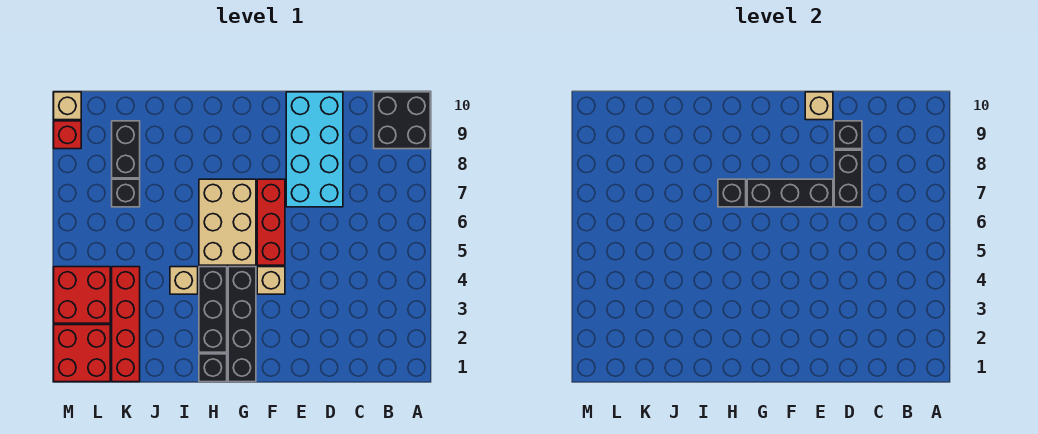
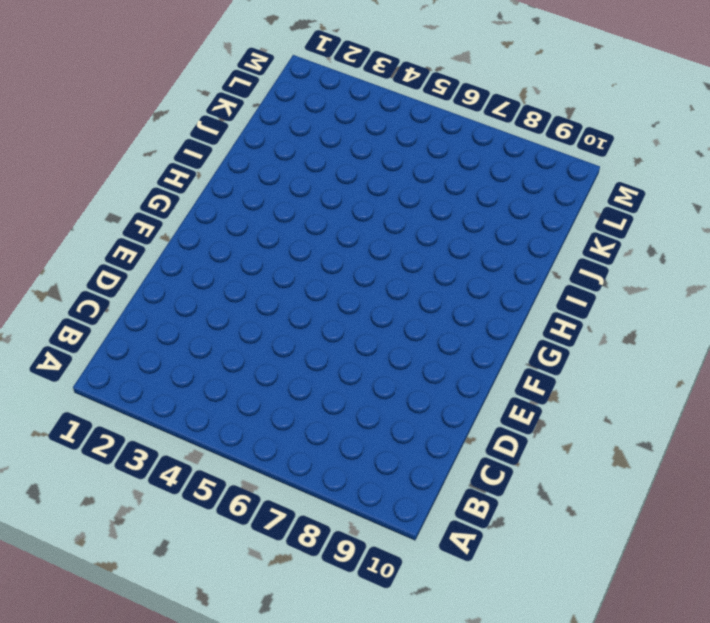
none -> black brick A9:B10 level 1
none -> cyan brick D7:E10 level 1
none -> tan brick F4 level 1

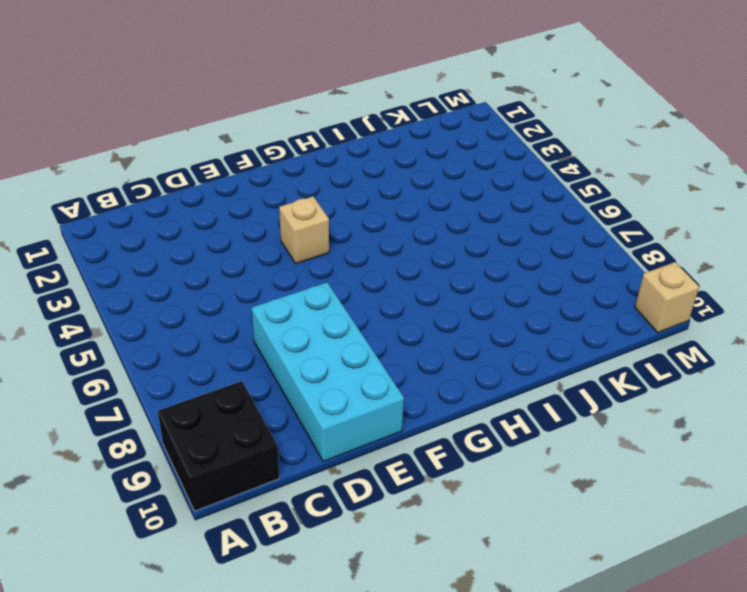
none -> red brick F5:F7 level 1
none -> black brick G1:G4 level 1
none -> tan brick G5:H7 level 1

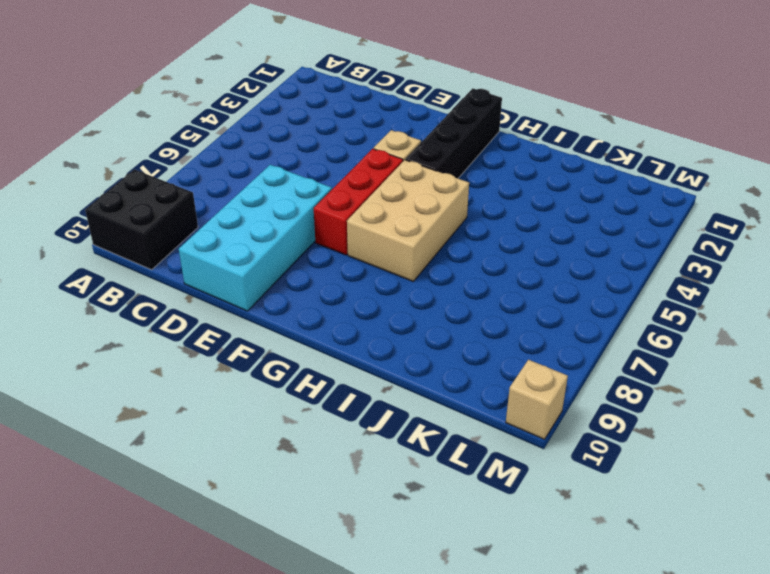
none -> black brick H1 level 1
none -> black brick H2:H4 level 1
none -> tan brick I4 level 1

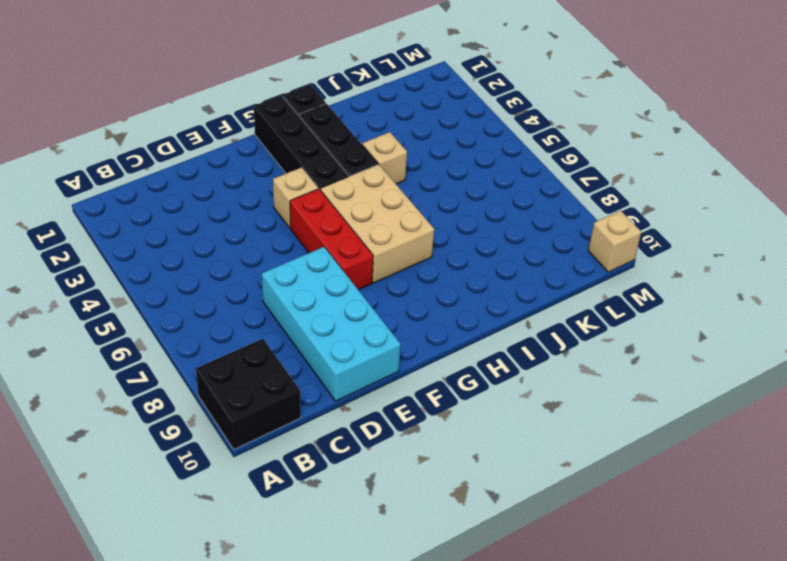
none -> red brick K1:K4 level 1
none -> black brick K7 level 1
none -> black brick K8:K9 level 1

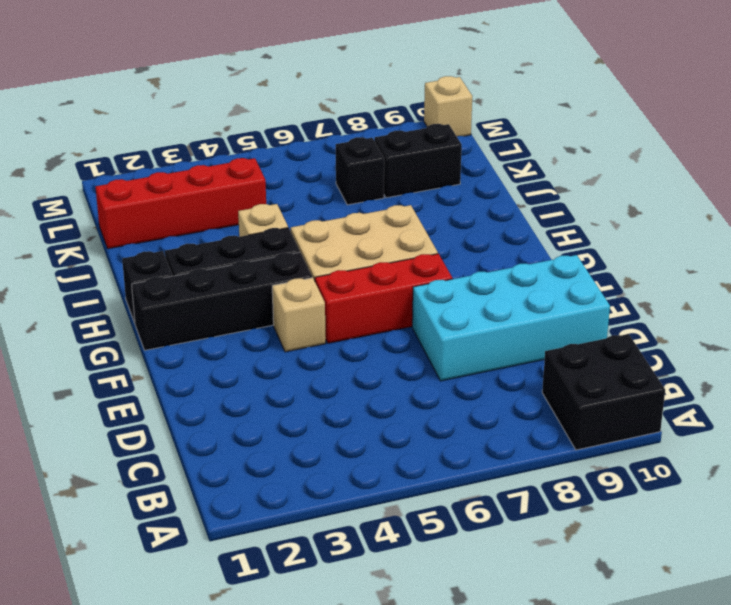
none -> red brick L1:M2 level 1
none -> red brick L3:M4 level 1
none -> red brick M9 level 1

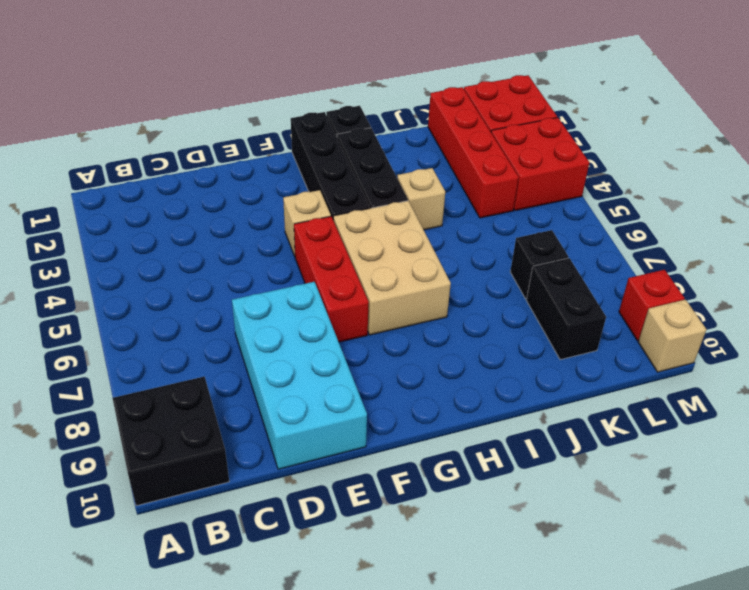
none -> black brick D7:D8 level 2
none -> black brick D9 level 2
none -> black brick E7:G7 level 2

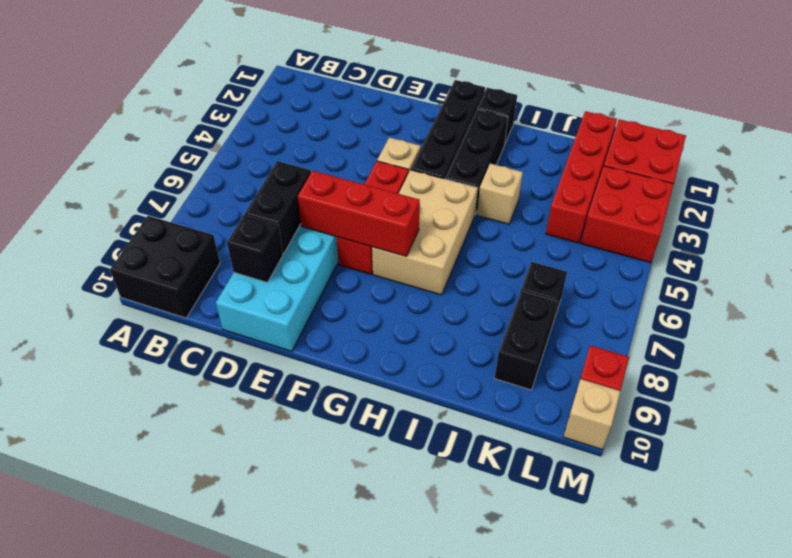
red brick E7:G7 level 2 -> black brick E7:G7 level 2
none -> tan brick E10 level 2
none -> black brick H7 level 2

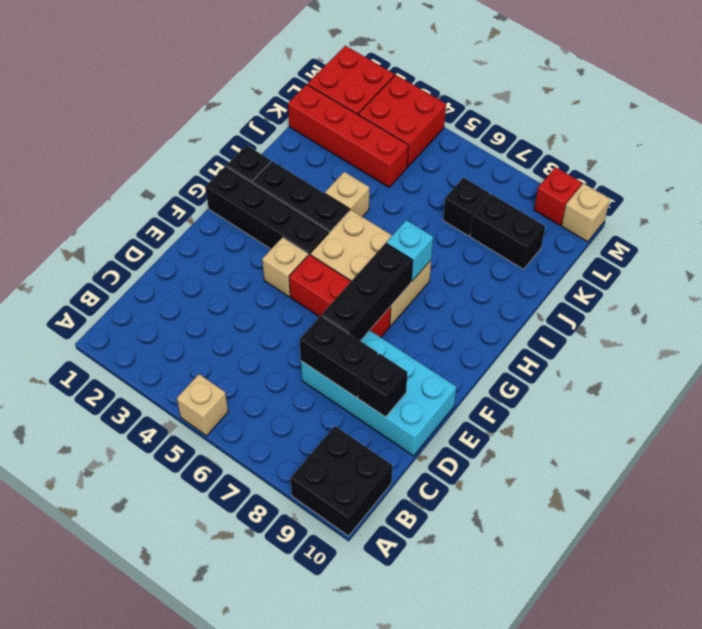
tan brick A5 level 1 -> tan brick E10 level 2
cyan brick H7 level 2 -> black brick H7 level 2

